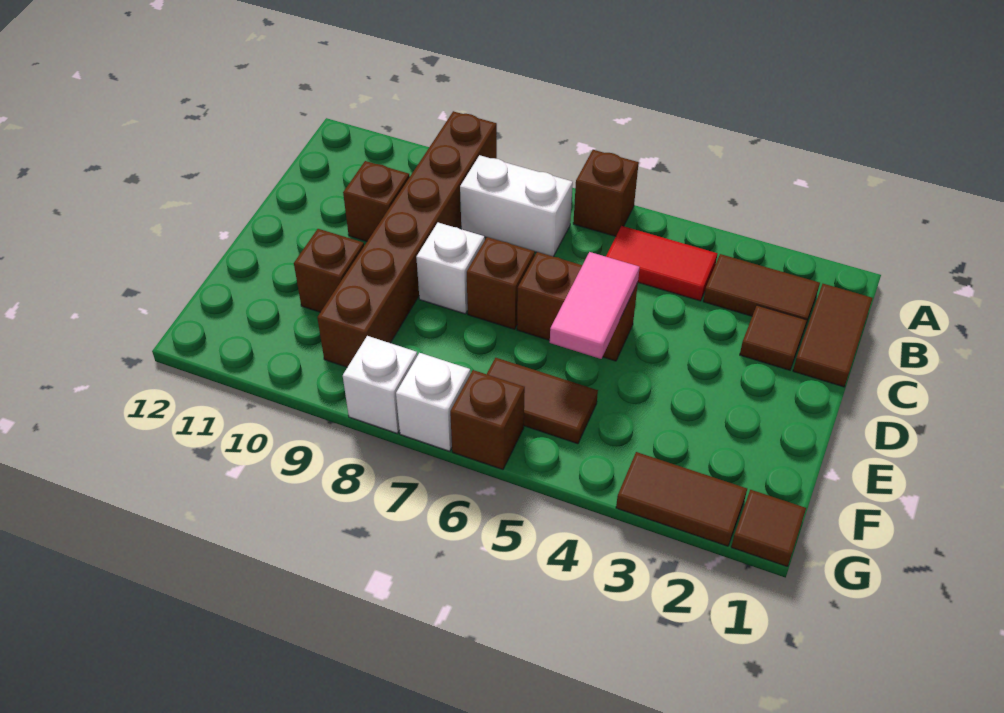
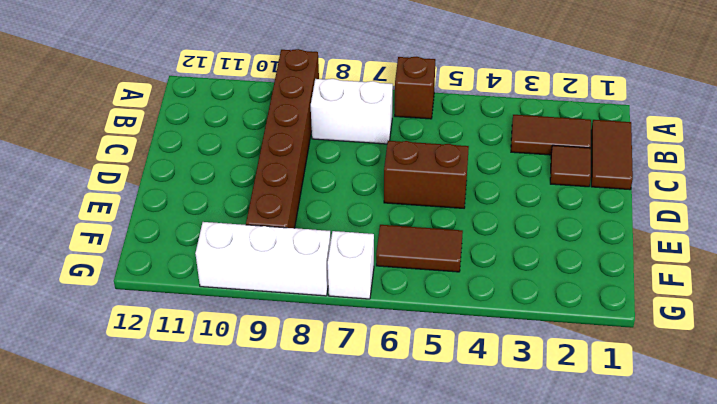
white brick G8:G10 level 1 -> white brick G8 level 1
none -> red tile B4:B5 level 1
none -> brown brick C10 level 1
none -> brown brick D7 level 1

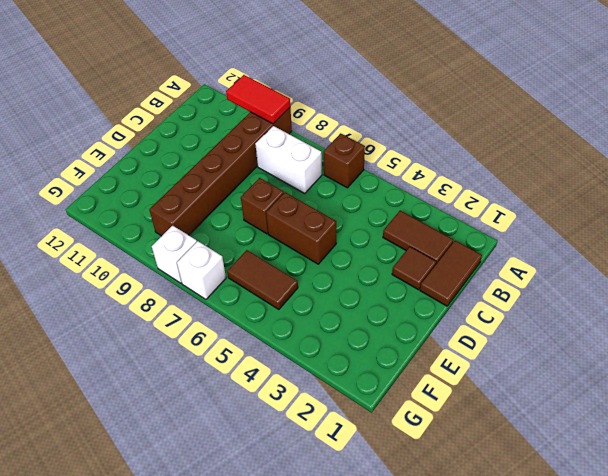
red tile A9:A10 level 2 -> red tile B4:B5 level 1
none -> brown brick C10 level 1
none -> white brick D8 level 1
none -> brown brick E10 level 1

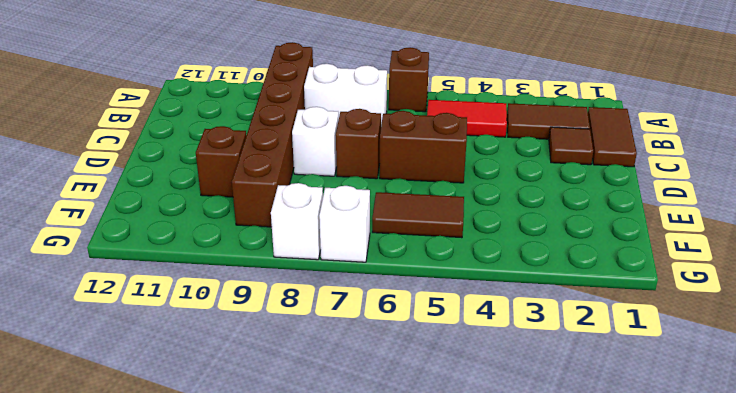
none -> brown brick C10 level 1
none -> brown tile G1 level 1
none -> brown tile G2:G3 level 1

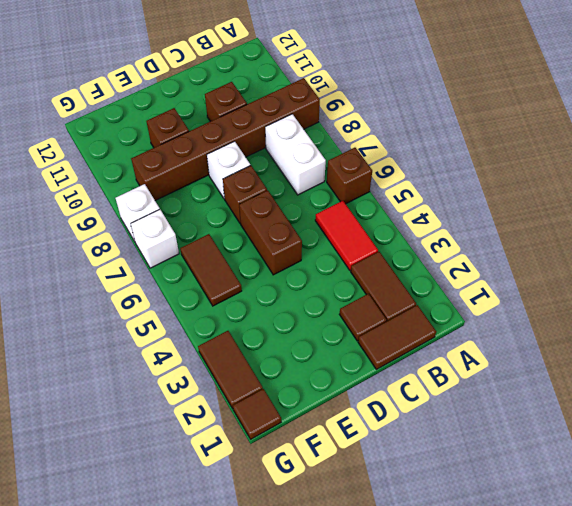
none -> brown brick G6 level 1
none -> pink tile D5:E5 level 2

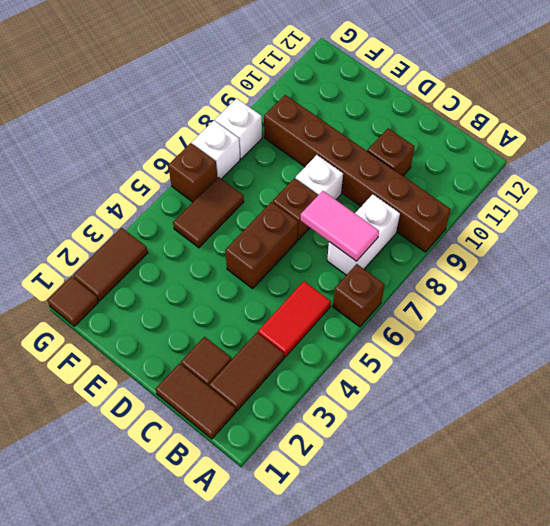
pink tile B7:C7 level 2 -> pink tile D5:E5 level 2
none -> brown brick E10 level 1

